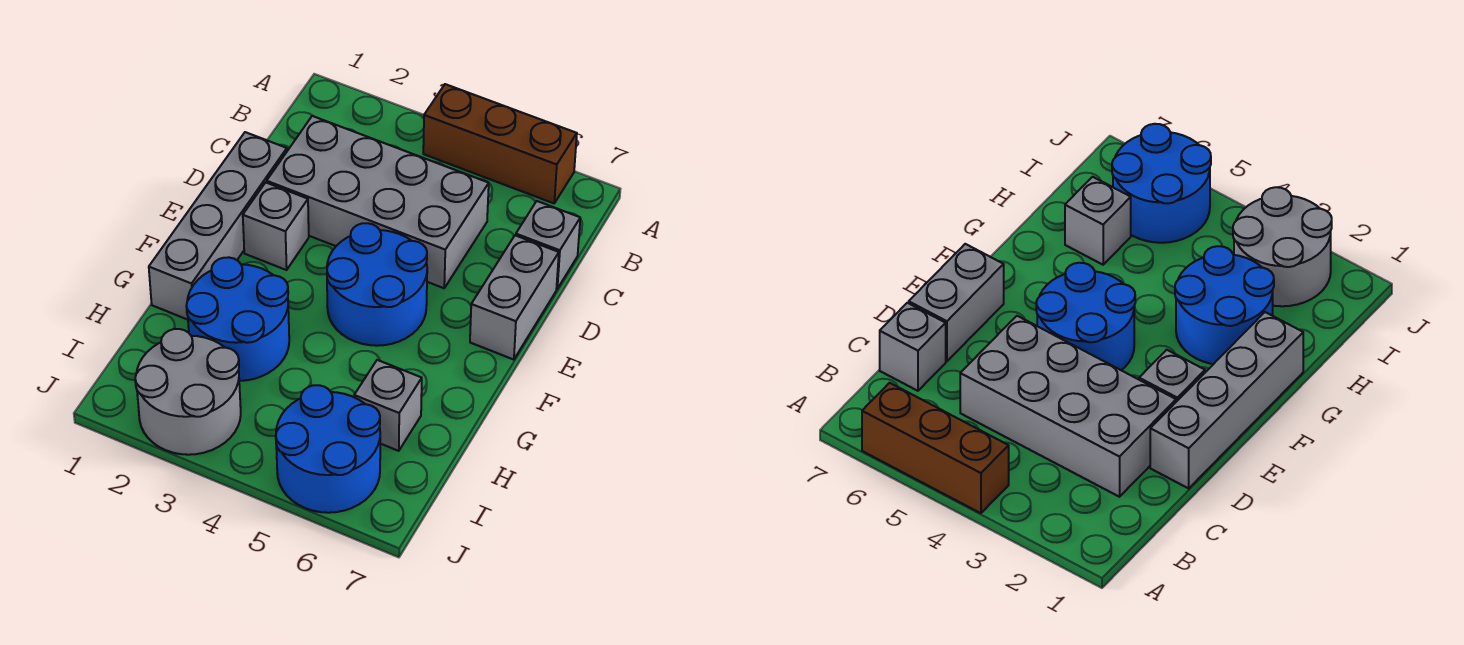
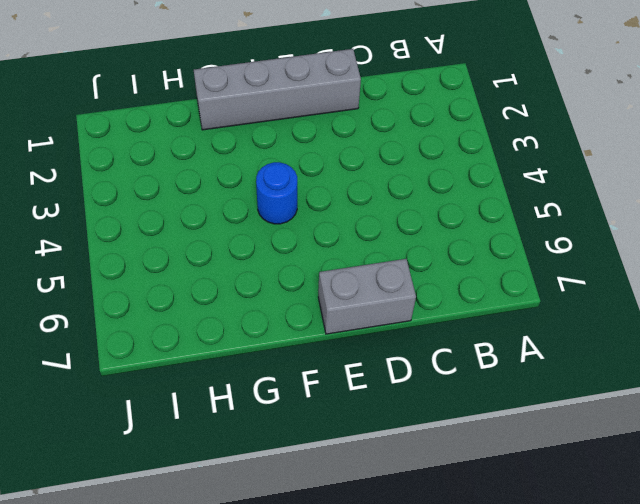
blue round brick F4 level 1 -> blue round brick E4:F5 level 1
none -> brown brick A4:A6 level 1
none -> grey brick C2:D5 level 1

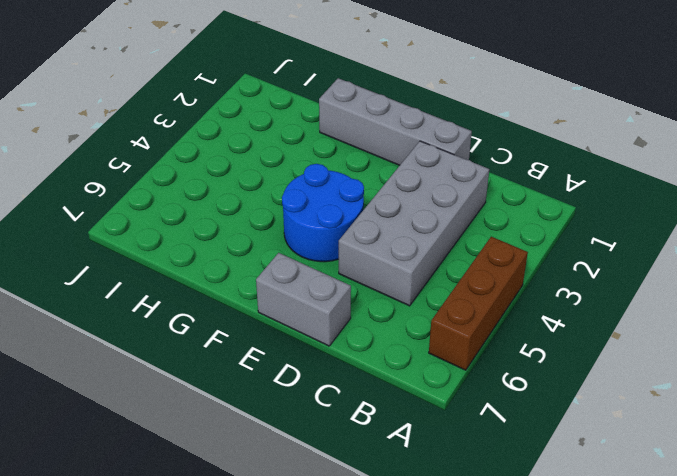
none -> grey brick C7 level 1
none -> grey brick E2 level 1

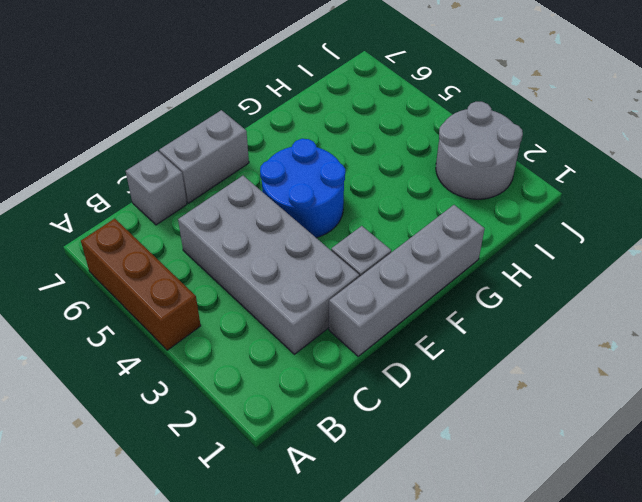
none -> blue round brick G2:H3 level 1
none -> grey brick H6 level 1

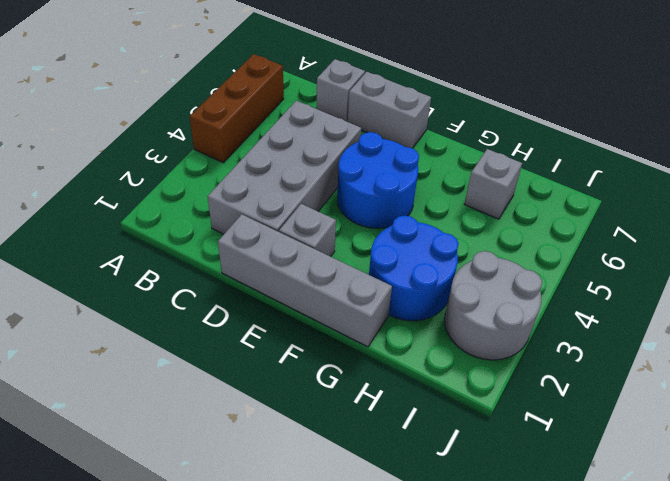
none -> blue round brick I5:J6 level 1

